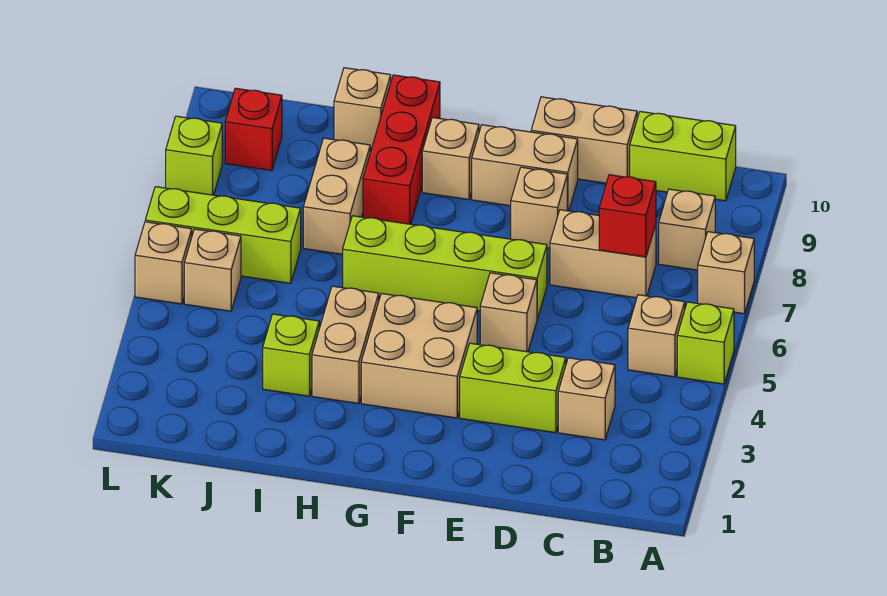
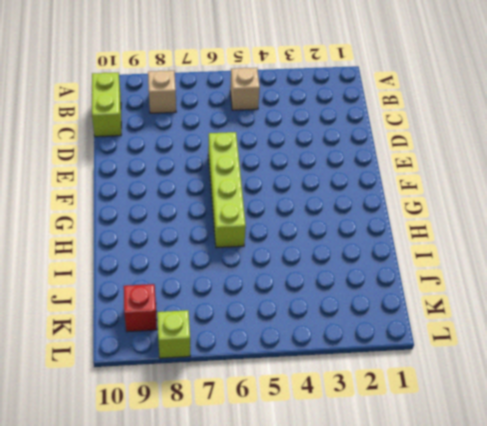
none -> lime brick A5 level 1
none -> tan brick A7 level 1
none -> tan brick C3 level 1

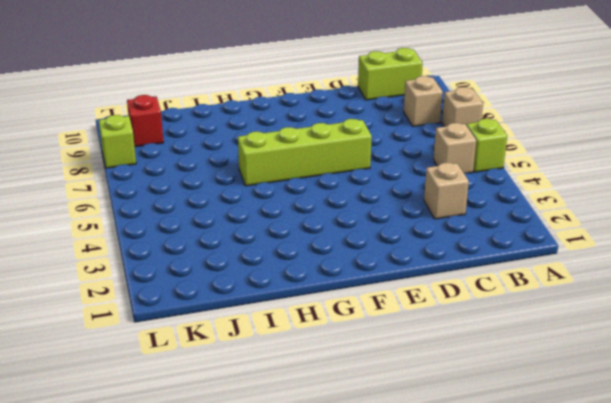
none -> tan brick C7:D7 level 1
none -> lime brick D3:E3 level 1
none -> tan brick D10:E10 level 1

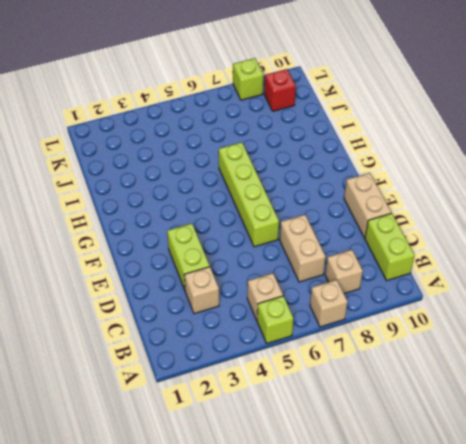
none -> tan brick E5 level 1
none -> tan brick E8 level 1
none -> tan brick E9:F9 level 1

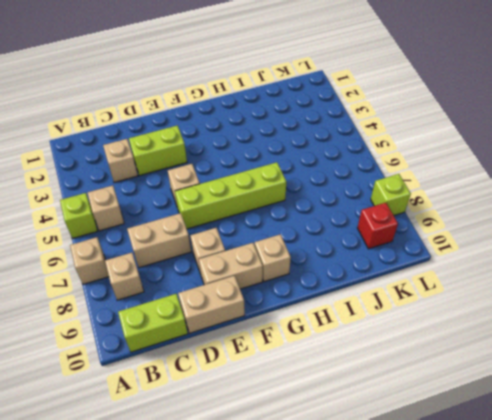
none -> tan brick F3:G4 level 1
none -> tan brick H3:H4 level 1
none -> red brick H8:H10 level 1

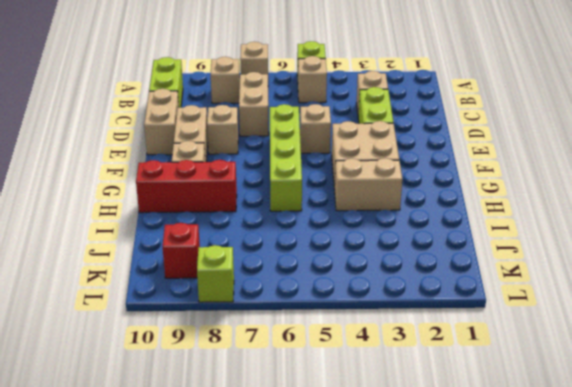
none -> lime brick I3 level 1
none -> tan brick I7:I8 level 1
none -> tan brick I10 level 1

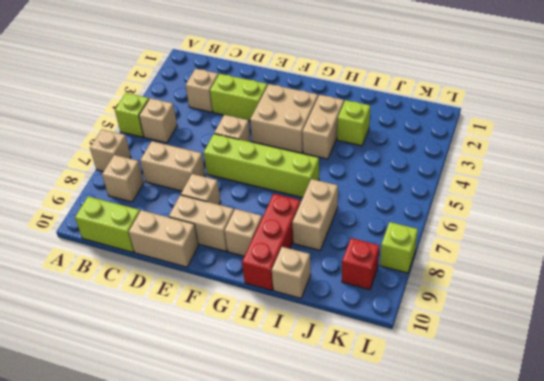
none -> lime brick J6:L6 level 1
none -> tan brick K5 level 1
none -> tan brick L5 level 1

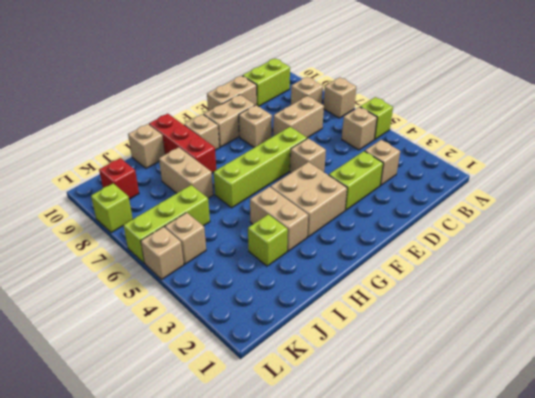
none -> red brick C7 level 2

